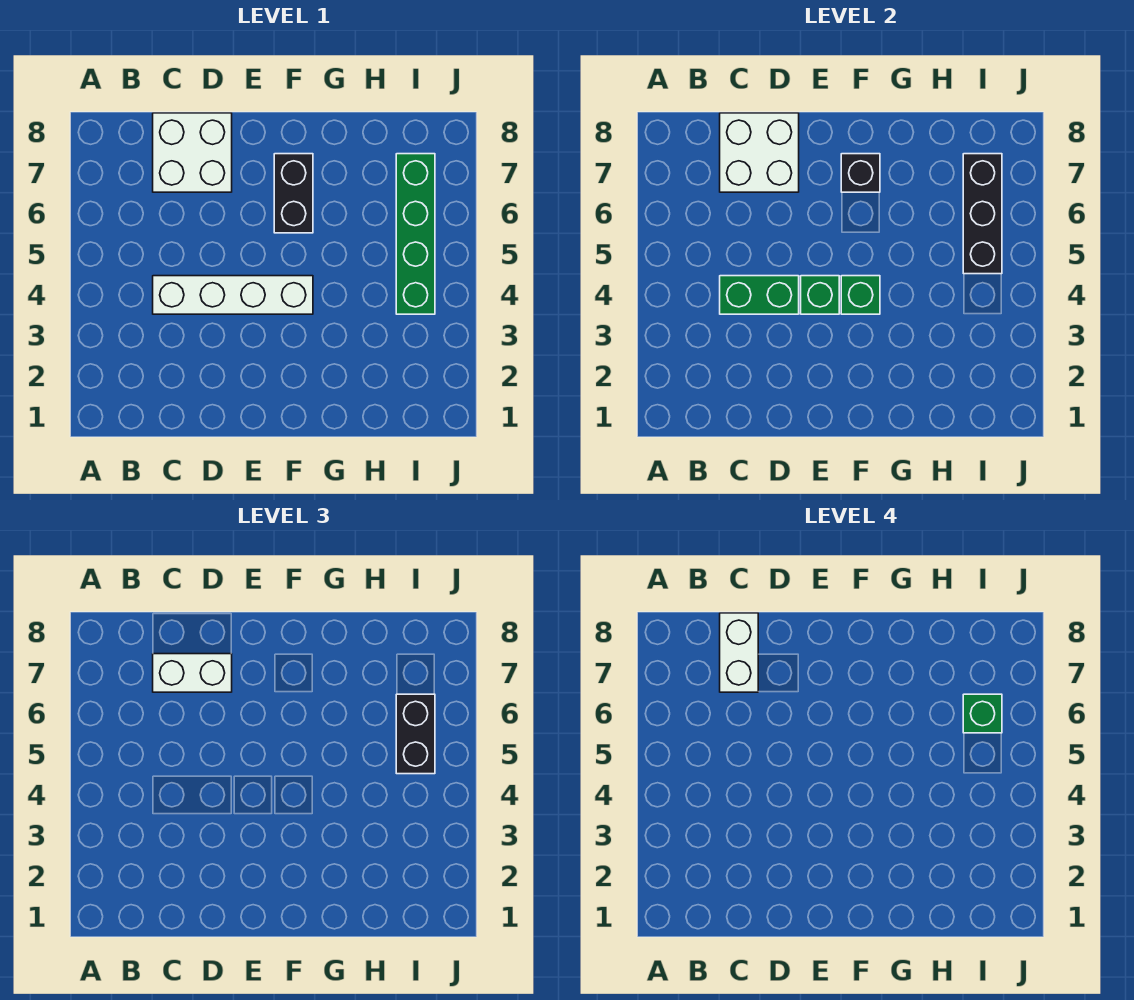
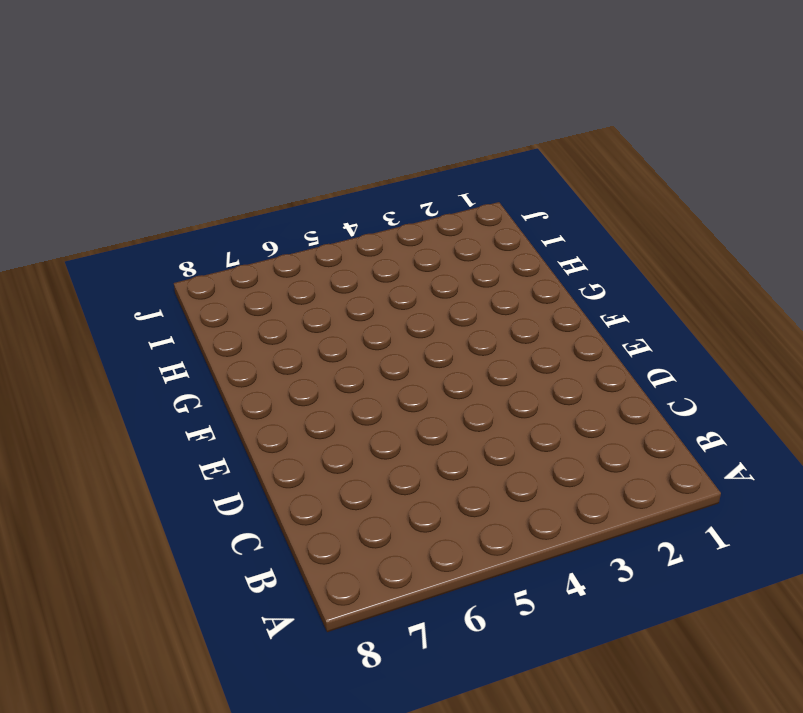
none -> white brick C4:F4 level 1
none -> white brick C7:D8 level 1
none -> black brick F6:F7 level 1

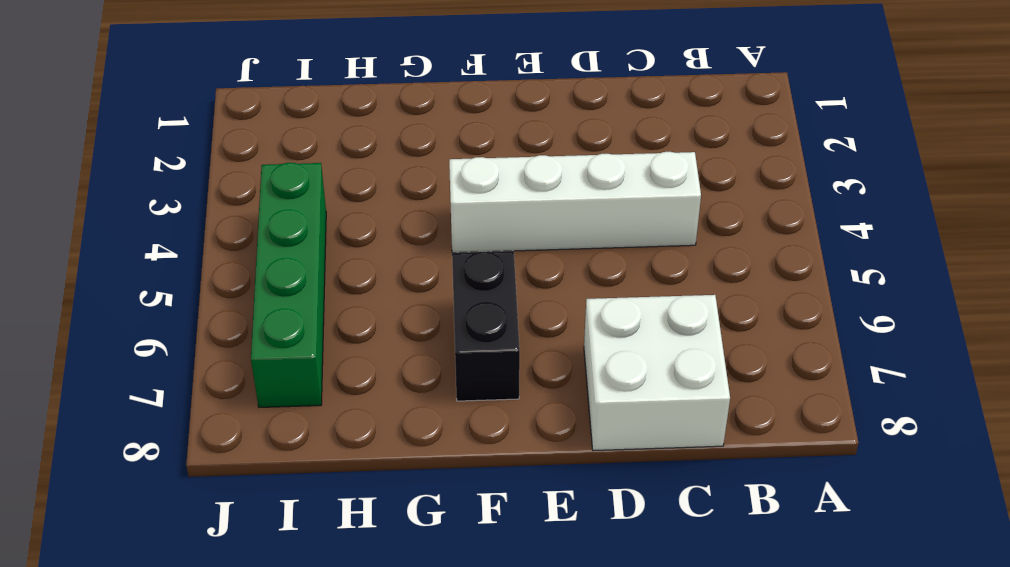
none -> green brick C4:D4 level 2
none -> white brick C7:D8 level 2
none -> green brick E4 level 2

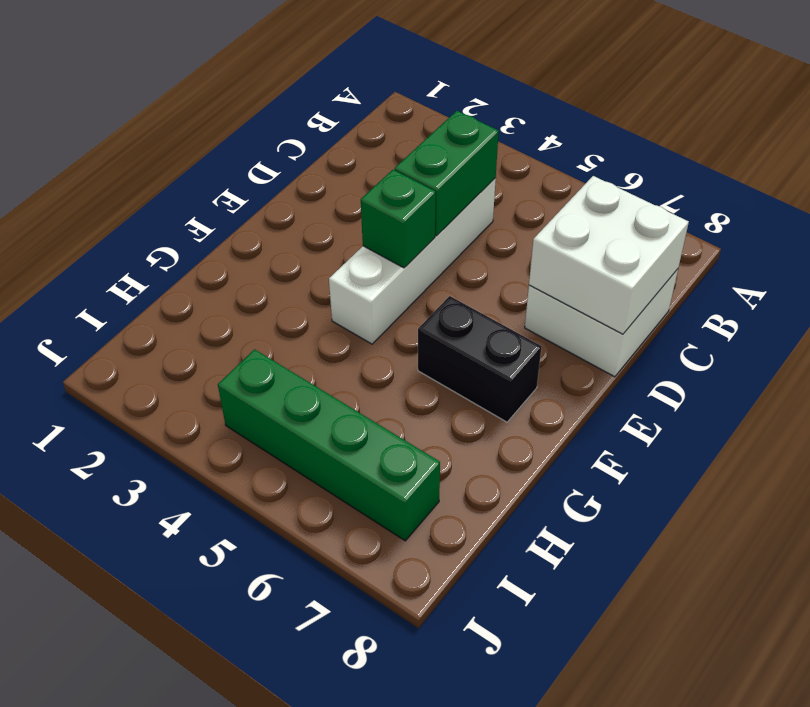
none -> green brick F4 level 2
none -> black brick F7 level 2
none -> black brick I5:I7 level 2

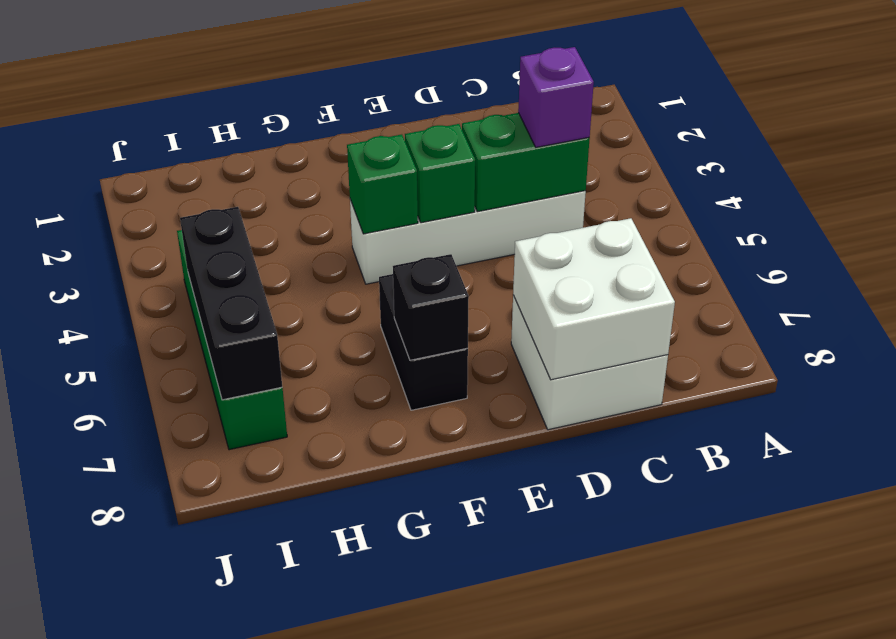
purple brick C4 level 3 -> none
none -> white brick C7:D7 level 3
none -> black brick I5:I6 level 3
none -> white brick C7:C8 level 4

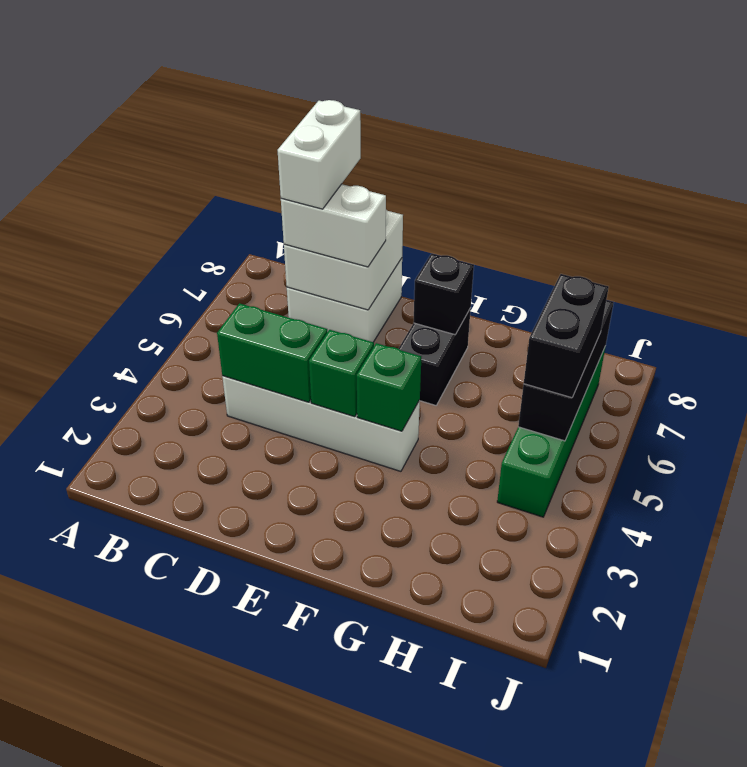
none -> green brick I6 level 4

